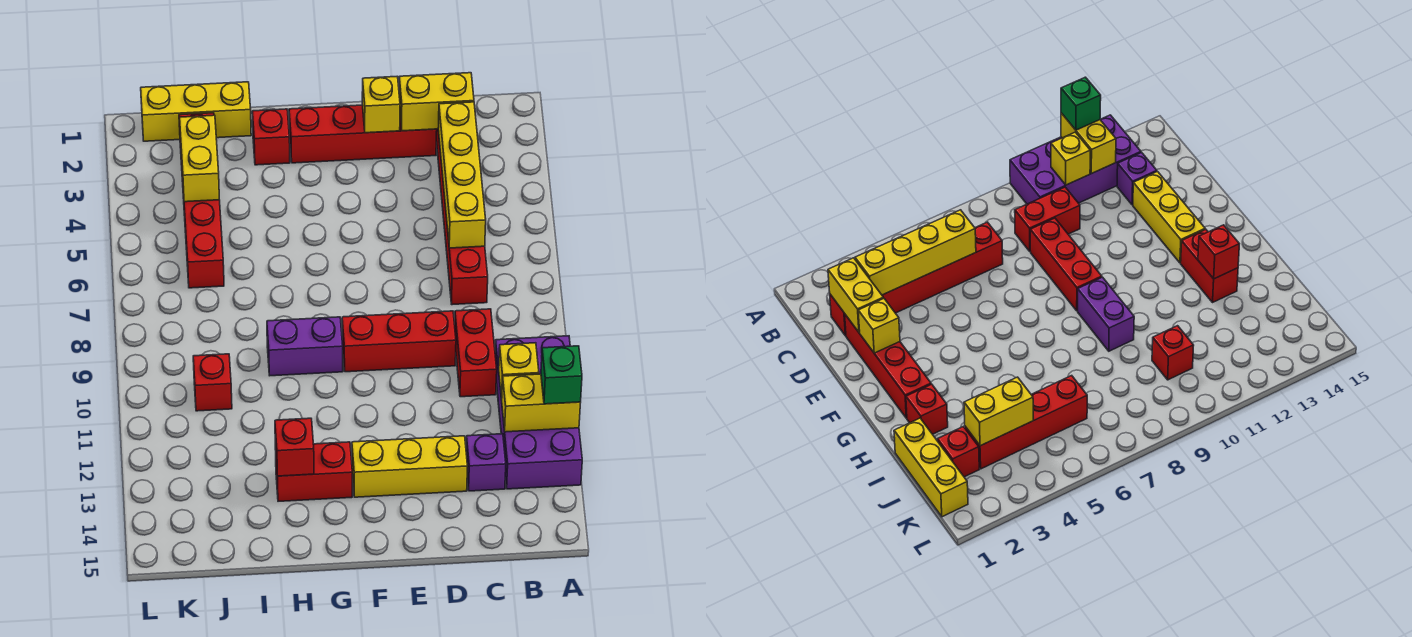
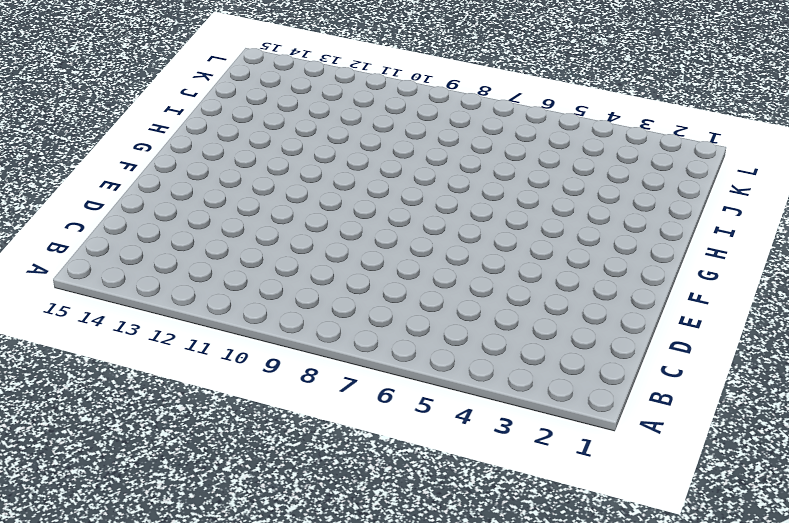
none -> purple brick A10:B13 level 1
none -> red brick C2:C7 level 1
none -> red brick C9:C10 level 1

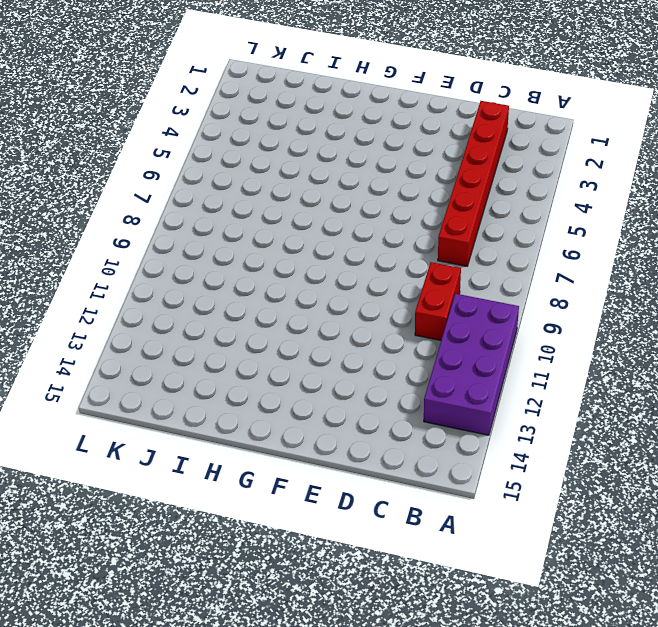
none -> purple brick C13 level 1
none -> red brick D2:G2 level 1
none -> red brick D9:F9 level 1

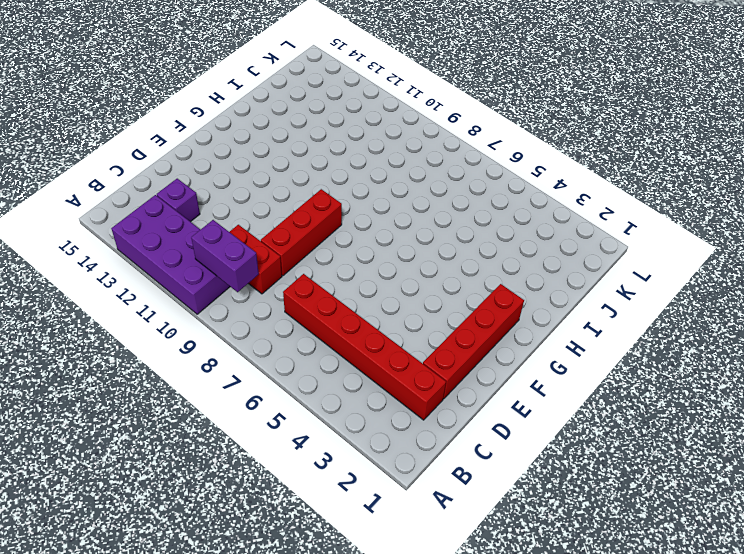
purple brick B9:B10 level 2 -> purple brick G9:H9 level 1
none -> yellow brick D13:F13 level 1
none -> red brick G13:H13 level 1
none -> red brick H2 level 1

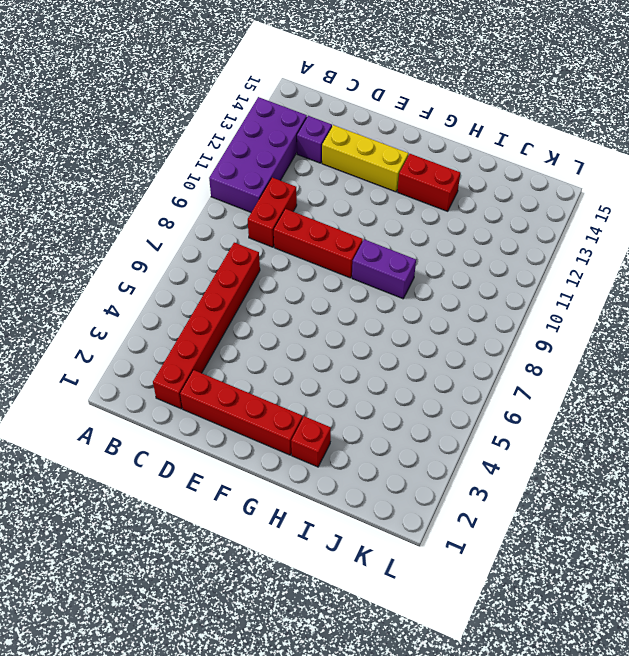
none -> yellow brick I1:K1 level 1
none -> red brick J2 level 1
none -> red brick J3:J6 level 1

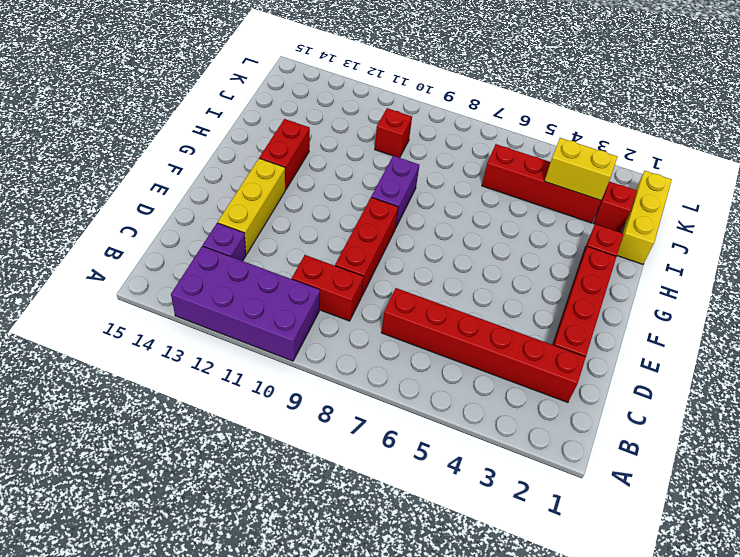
none -> yellow brick A12:B12 level 2
none -> yellow brick B11 level 2
none -> yellow brick C2:D2 level 2

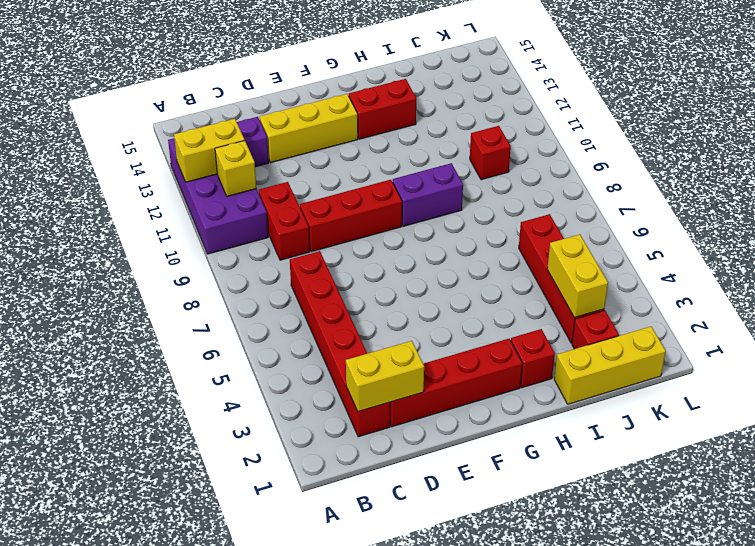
none -> yellow brick C3:C6 level 2
none -> yellow brick E2 level 2
none -> red brick H13 level 2

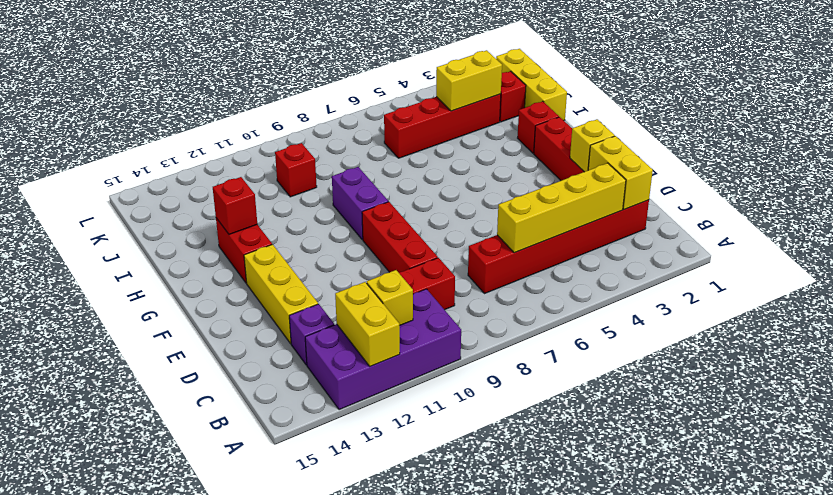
none -> green brick A12 level 3

